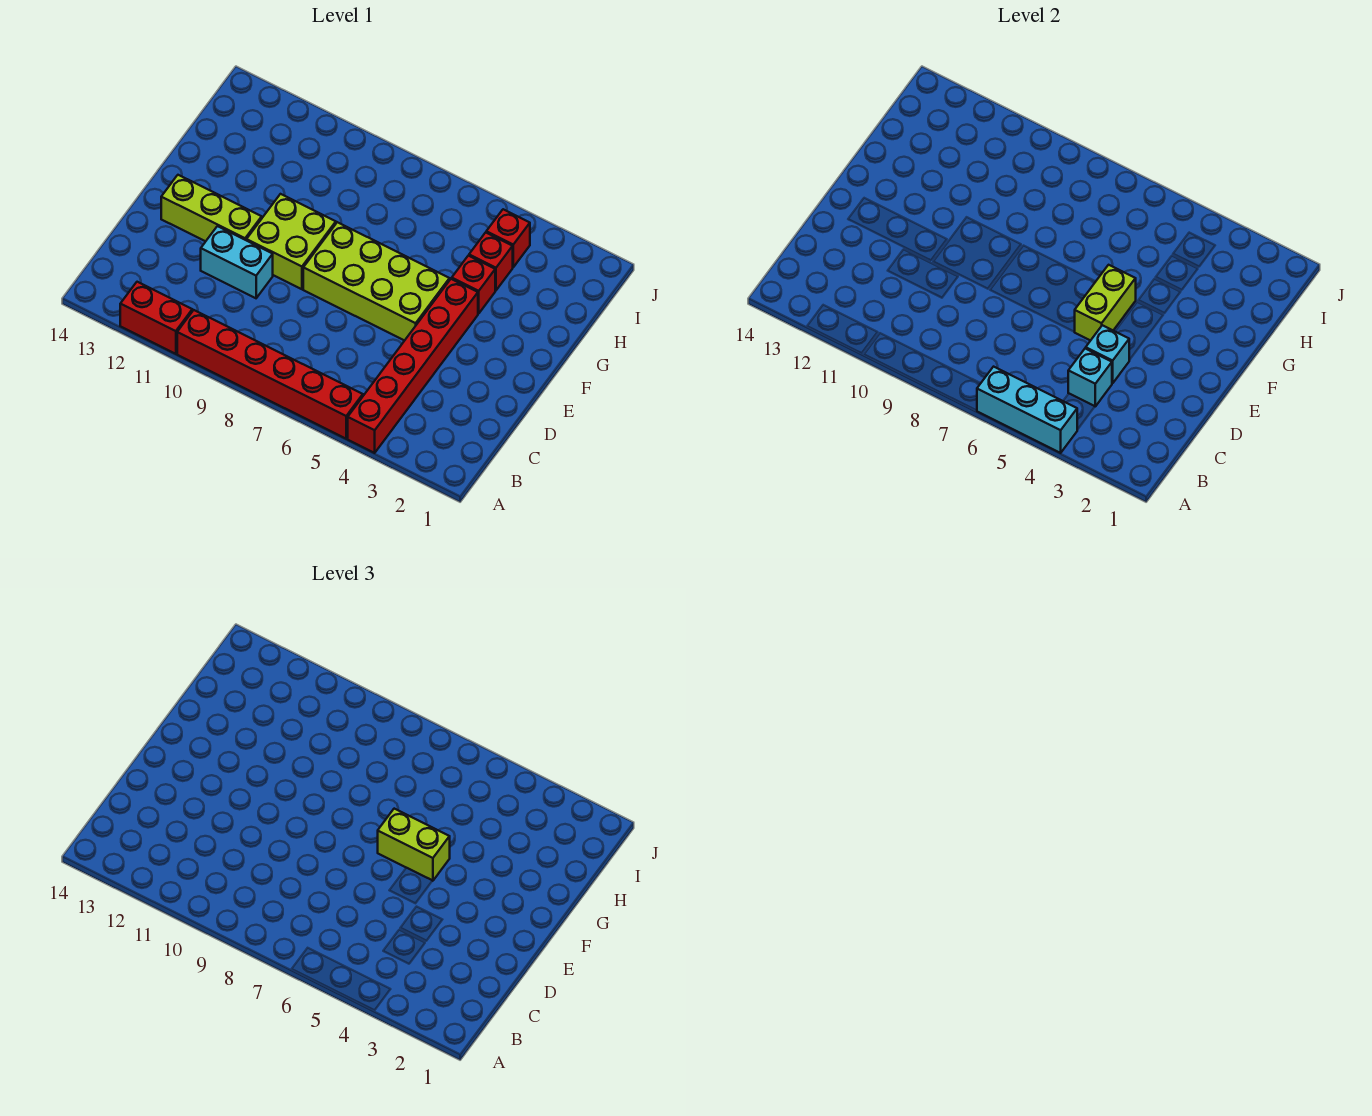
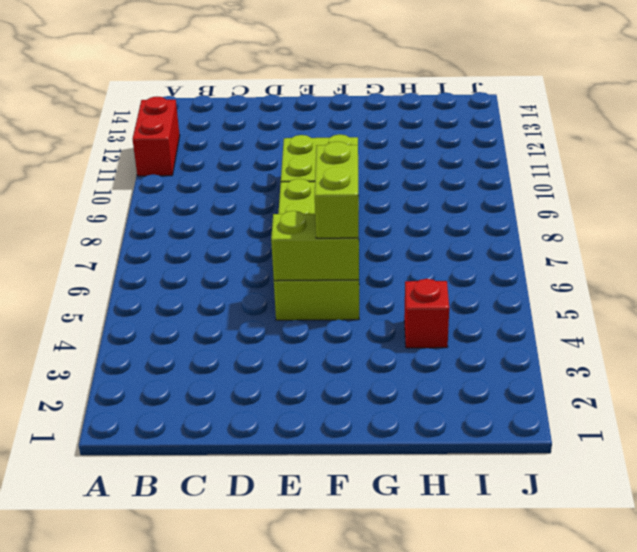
none -> red brick A4:F4 level 1
none -> red brick A5:A10 level 1
none -> cyan brick D10:D11 level 1

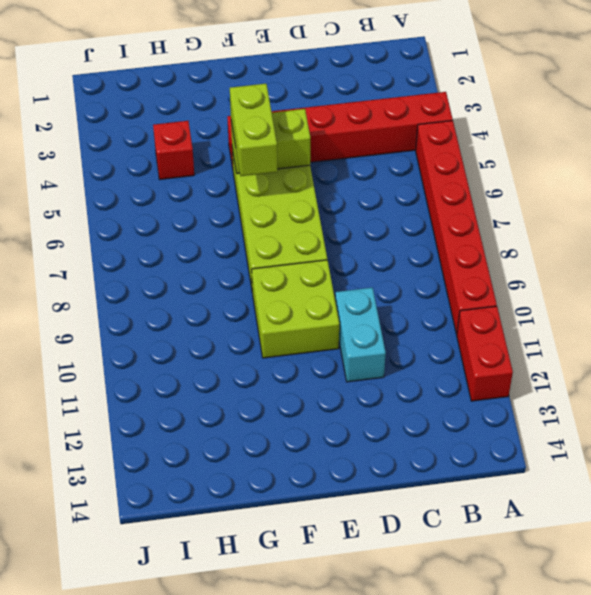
none -> lime brick E11:E13 level 1
none -> red brick G4 level 1
none -> red brick I4 level 1

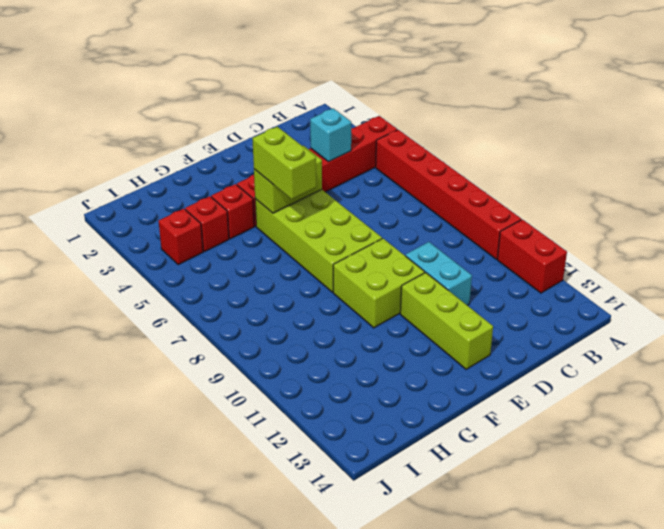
none -> cyan brick A4:A6 level 2
none -> cyan brick D4 level 2

